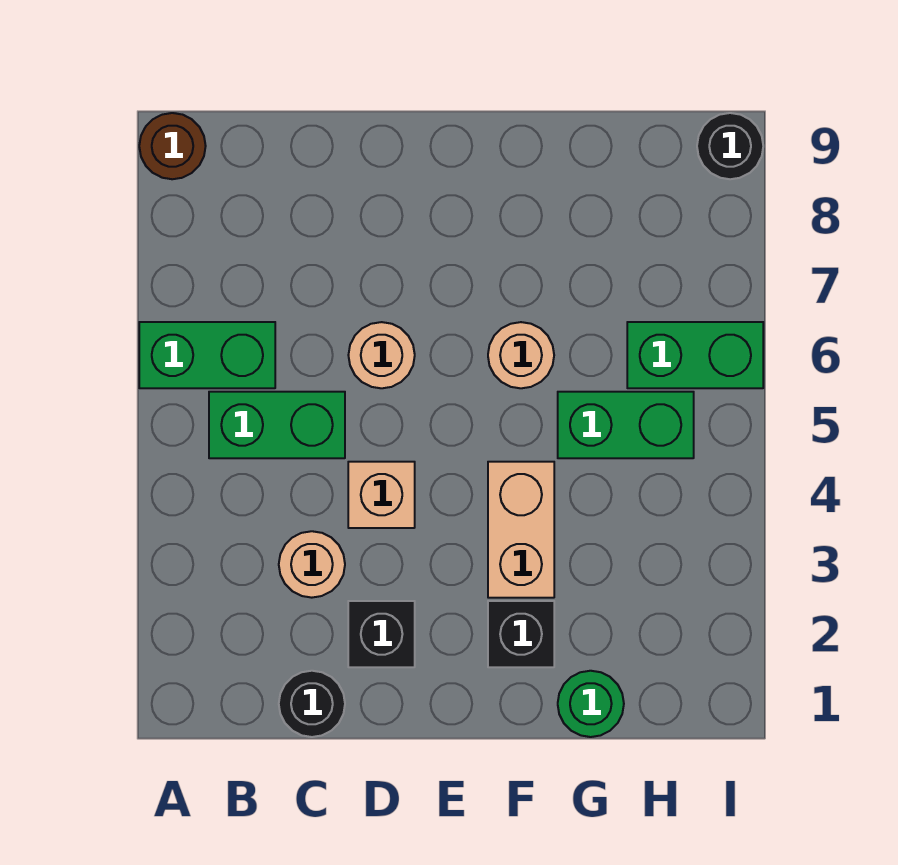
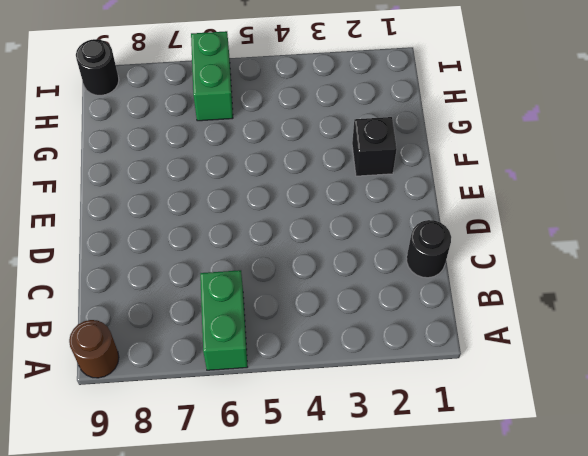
none -> green brick B5:C5 level 1
none -> tan round brick C3 level 1
none -> black brick D2 level 1

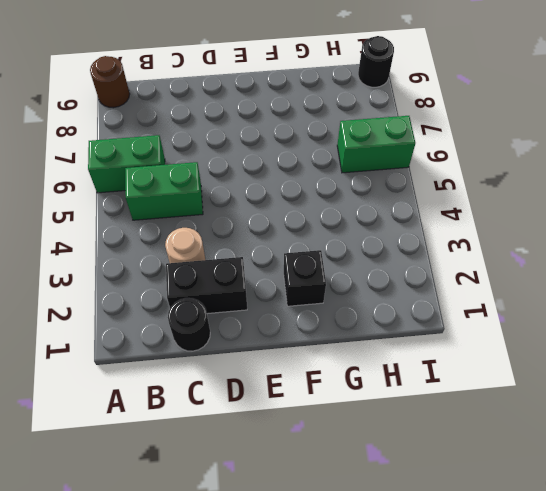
black brick C2:D2 level 1 -> black brick D2 level 1
none -> tan brick D4 level 1
none -> tan round brick D6 level 1
none -> tan brick F3:F4 level 1

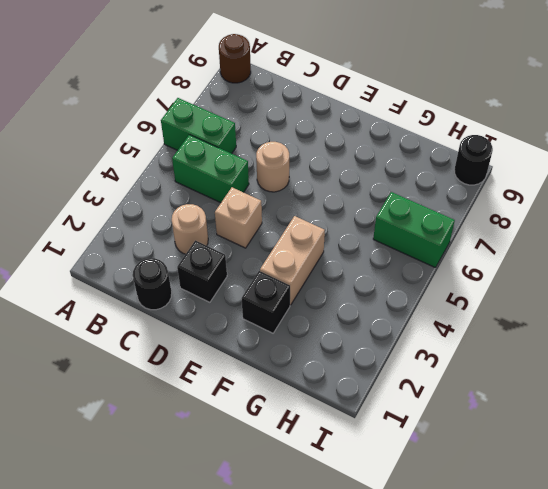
none -> tan round brick F6 level 1
none -> green round brick G1 level 1
none -> green brick G5:H5 level 1

